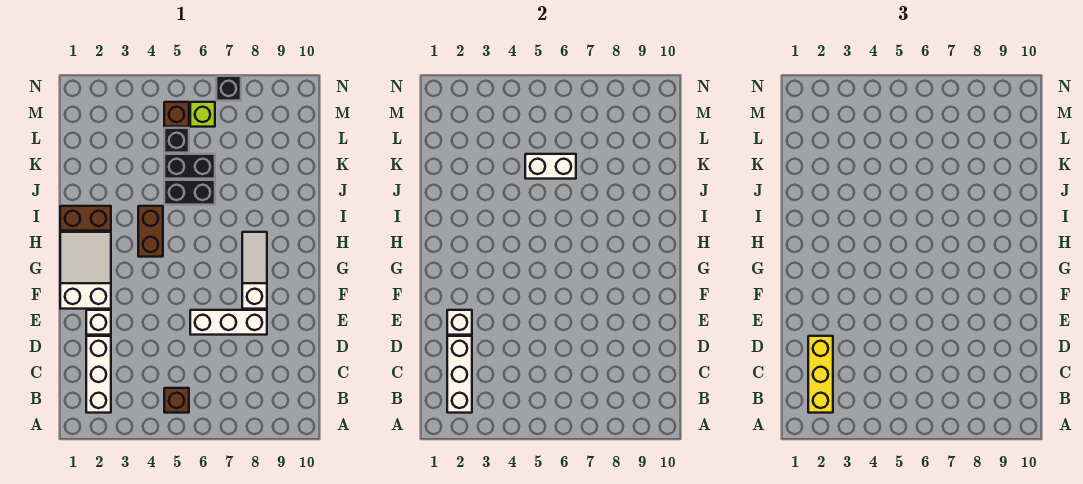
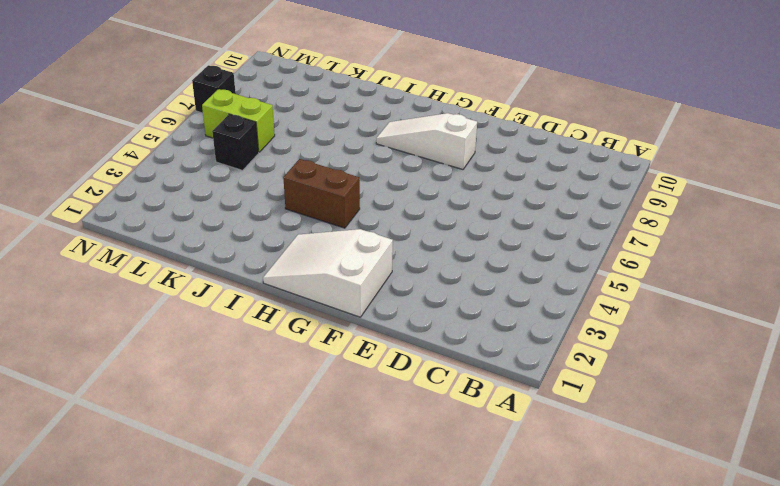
lime brick L6:M6 level 1 -> lime brick M6 level 1
none -> white brick B2:D2 level 1
none -> brown brick B5 level 1
none -> white brick E2 level 1

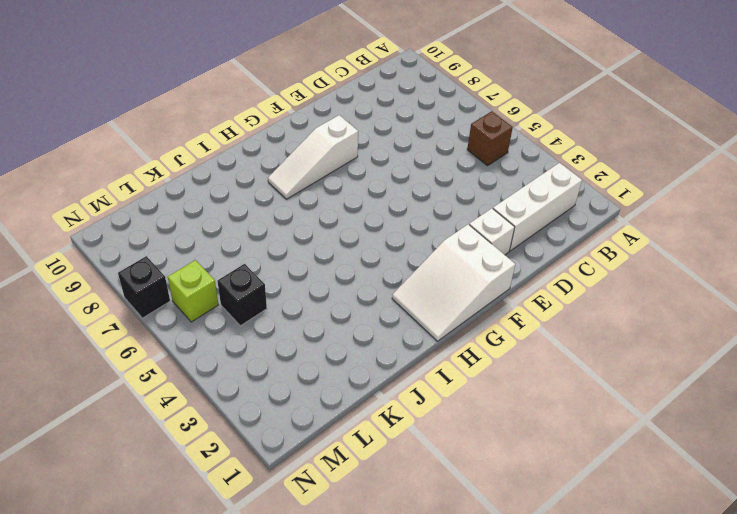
none -> white brick E6:E8 level 1
none -> brown brick H4:I4 level 1
none -> brown brick I1:I2 level 1

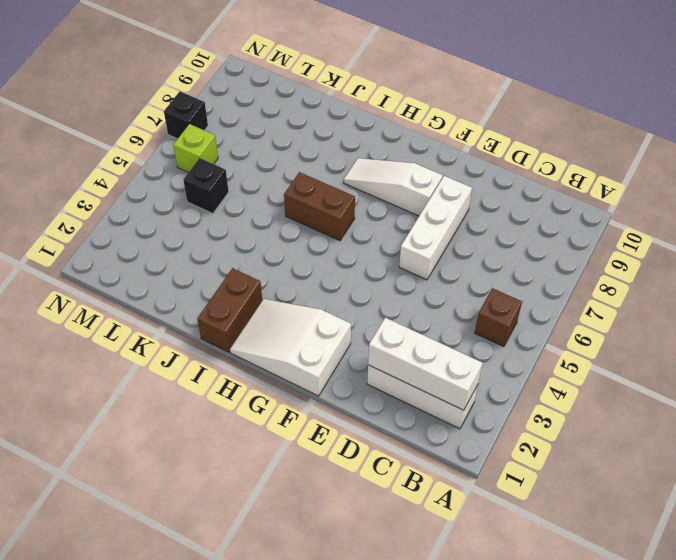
brown brick H6:I6 level 1 -> brown brick H4:I4 level 1
none -> white brick E2 level 1
none -> black brick J5:J6 level 1
none -> black brick K5:K6 level 1

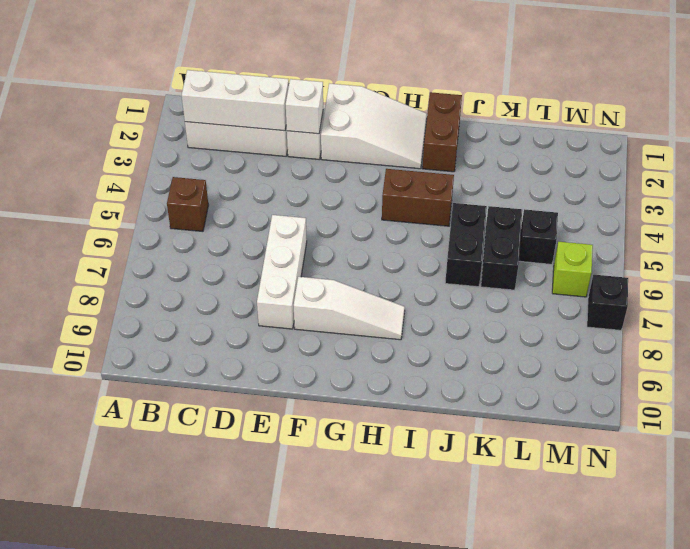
none -> brown brick M5 level 1
none -> white brick K5:K6 level 2
none -> yellow brick B2:D2 level 3

